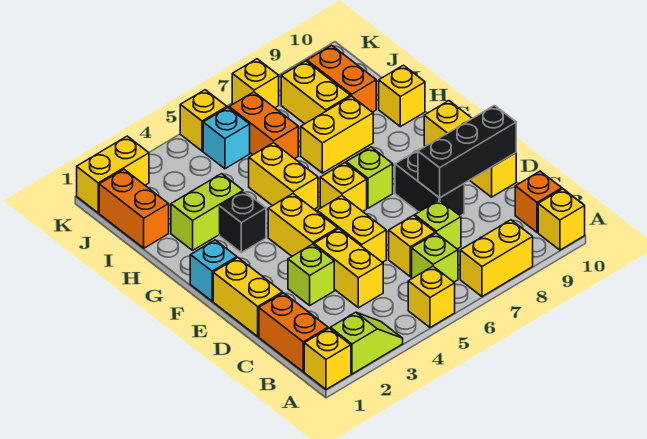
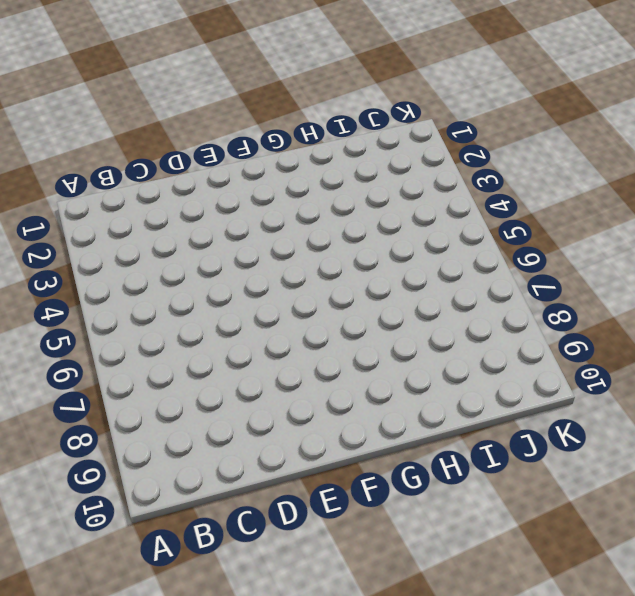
none -> yellow brick A1 level 1
none -> lime slope A2:A3 level 1 top 2
none -> yellow brick A5 level 1
none -> yellow brick A7:A8 level 1

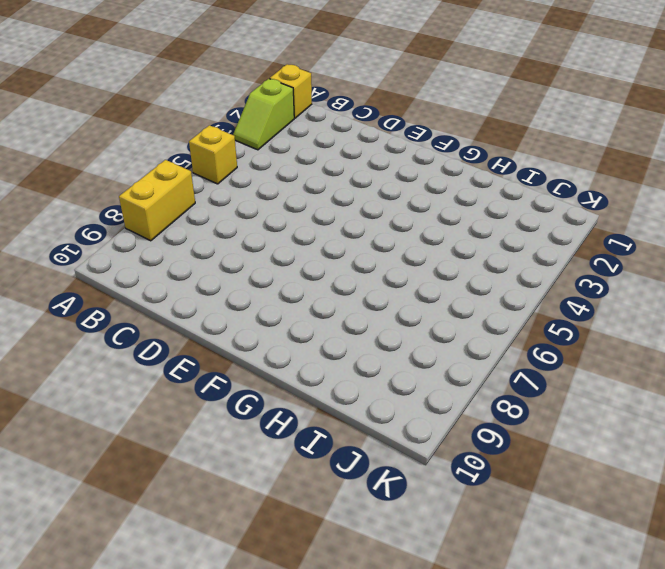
none -> yellow brick A10 level 1
none -> orange brick B1:C1 level 1
none -> lime brick B6 level 1
none -> orange brick B10 level 1

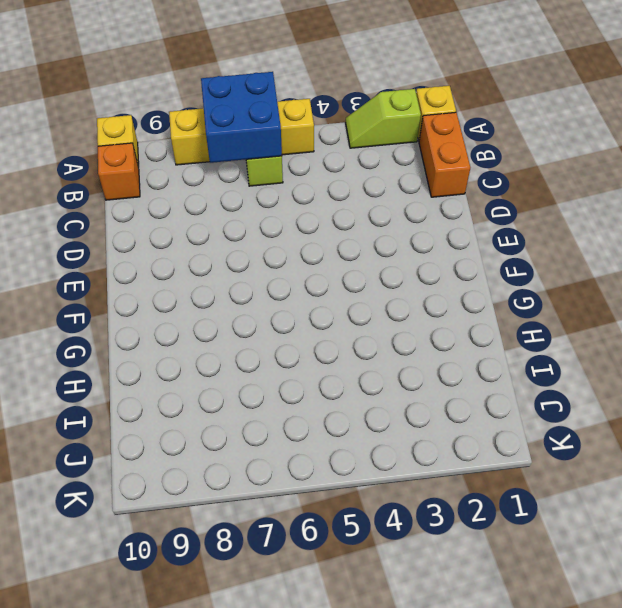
blue brick A6:B7 level 2 -> none
none -> yellow brick C4:D4 level 1
none -> yellow brick C6 level 1
none -> lime brick C7 level 1
none -> yellow brick D1:E1 level 1

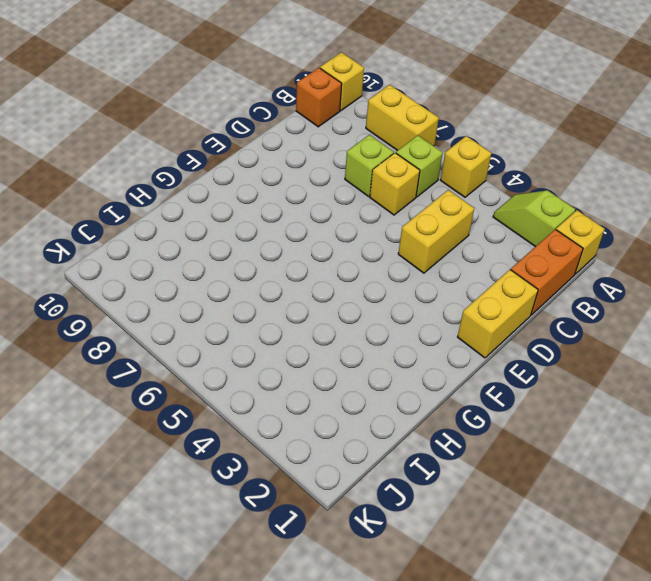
none -> lime brick D3 level 1
none -> yellow brick D5:E5 level 1
none -> black brick D8:E8 level 1
none -> yellow brick D10:F10 level 1

